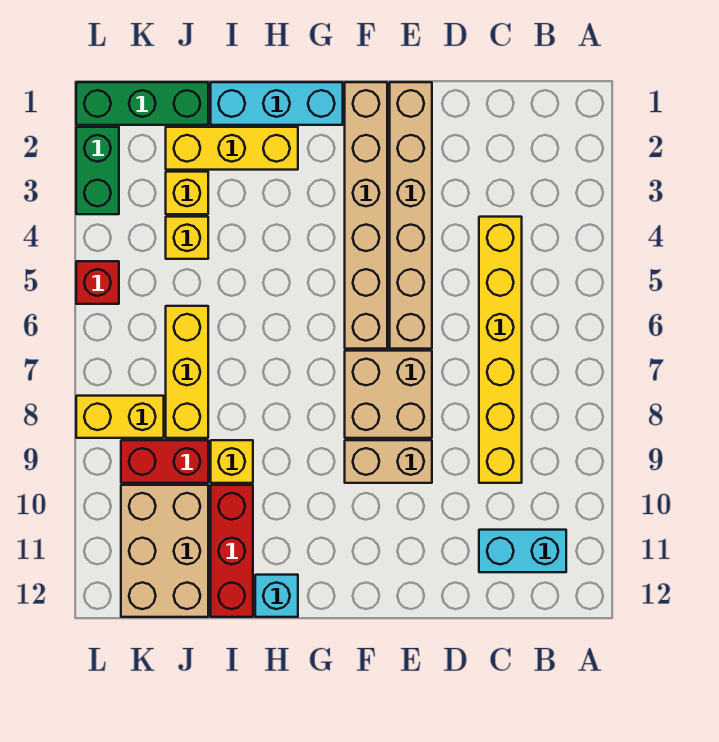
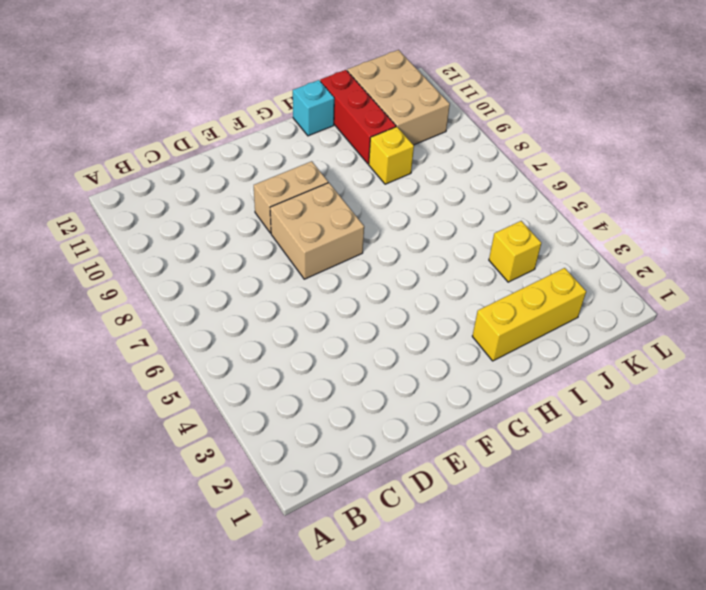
none -> cyan brick B11:C11 level 1
none -> yellow brick C4:C9 level 1
none -> tan brick E1:E6 level 1

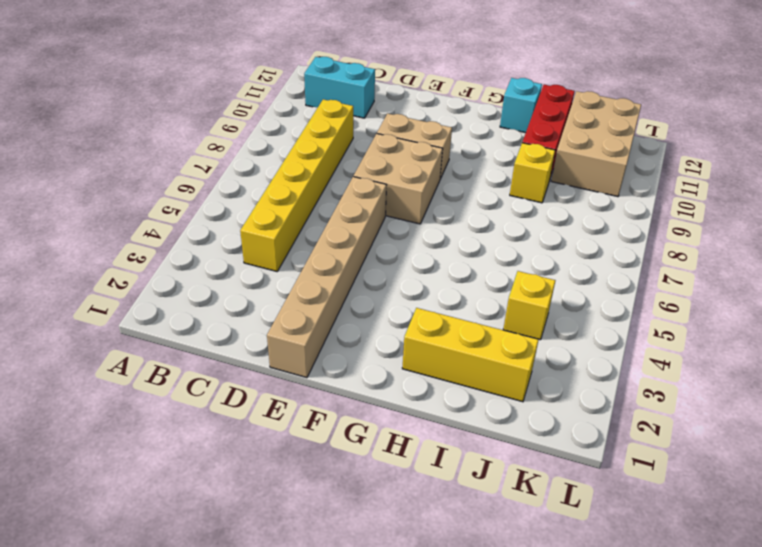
none -> tan brick F1:F6 level 1
none -> cyan brick G1:I1 level 1
none -> green brick J1:L1 level 1

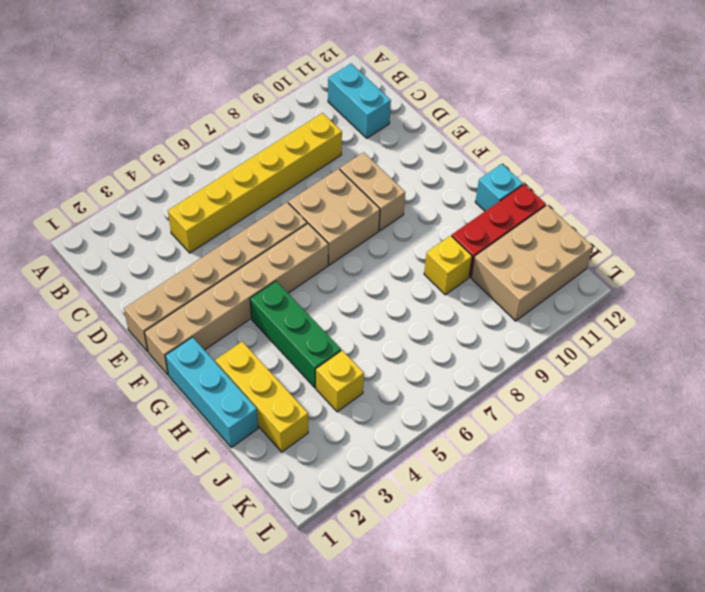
green brick G4:I4 level 1 -> green brick J1:L1 level 1
none -> yellow brick J3 level 1
none -> yellow brick J6:J8 level 1
none -> red brick J9:K9 level 1

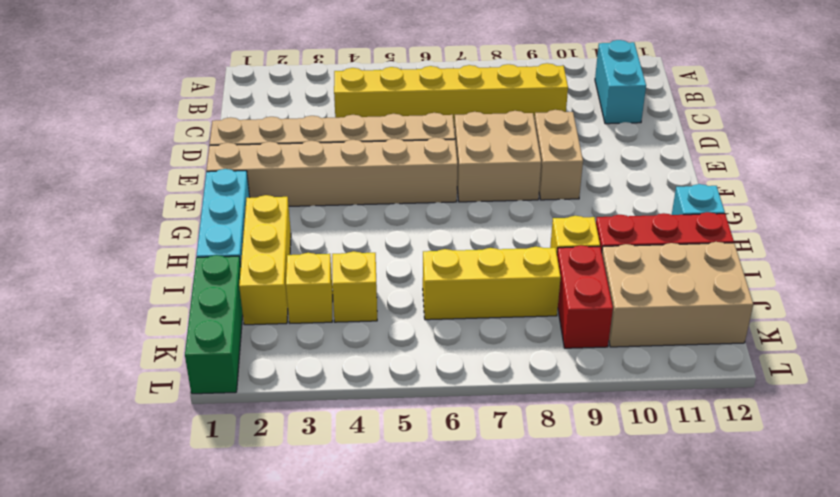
none -> yellow brick K8:L8 level 1
none -> green brick L2:L3 level 1
none -> red brick L5 level 1

